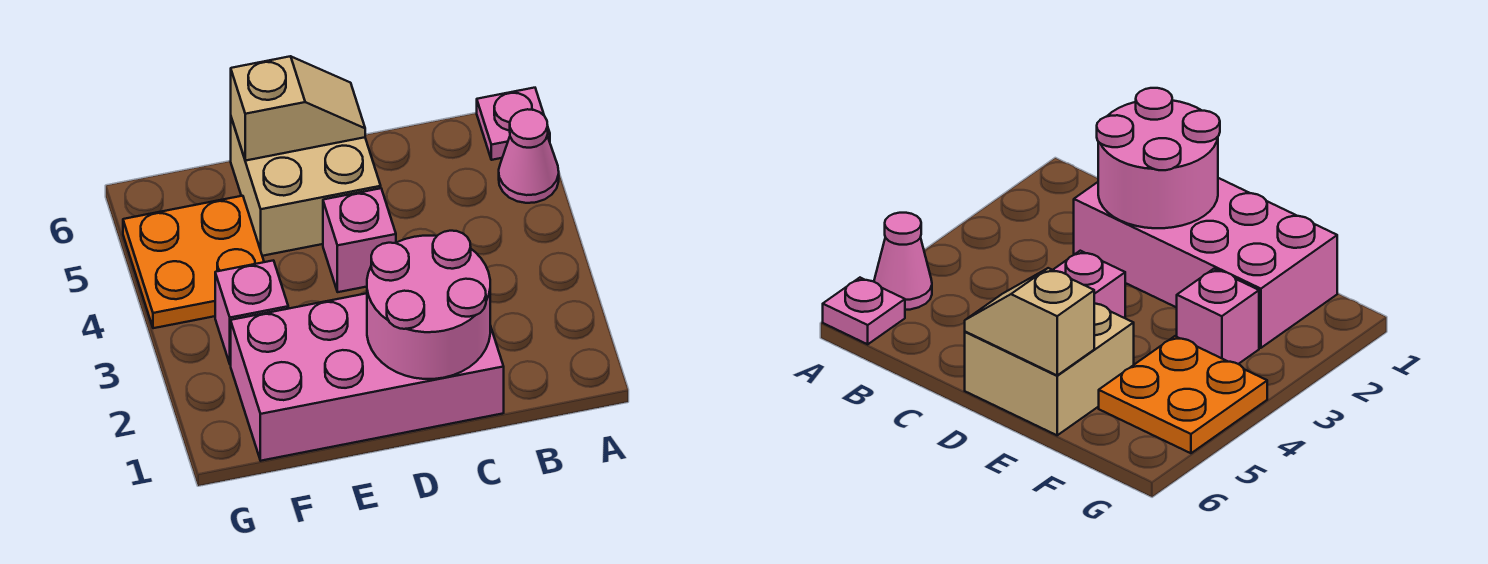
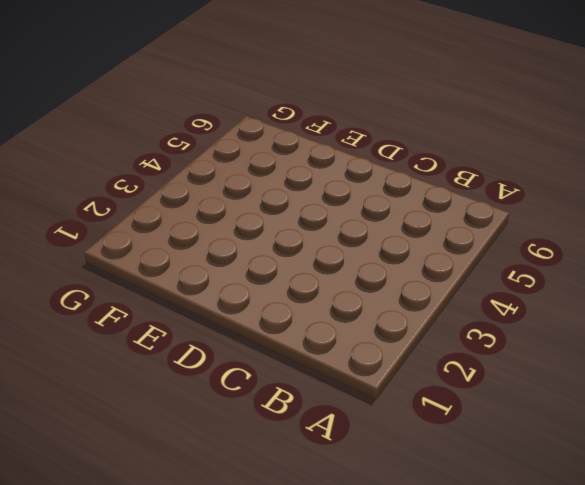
none -> pink cone A5 level 1
none -> pink plate A6 level 1

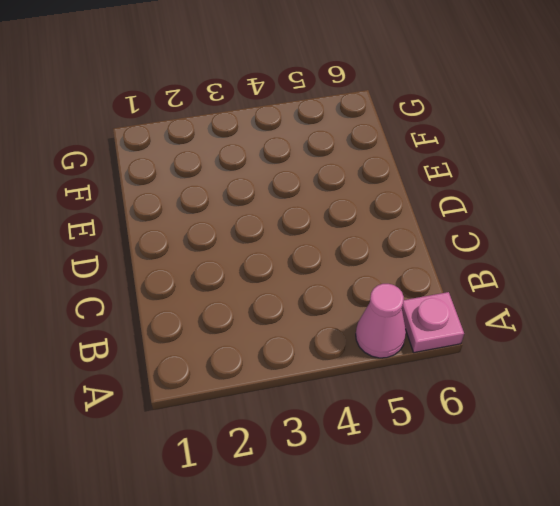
none -> pink brick C1:F2 level 1
none -> pink brick D4 level 1

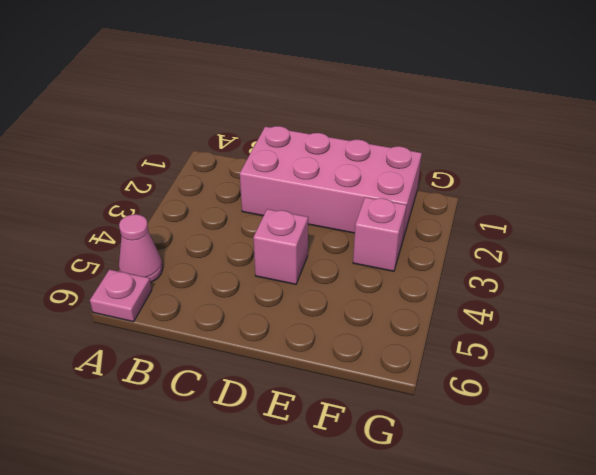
none -> tan brick D5:E6 level 1
none -> orange plate F4:G5 level 1

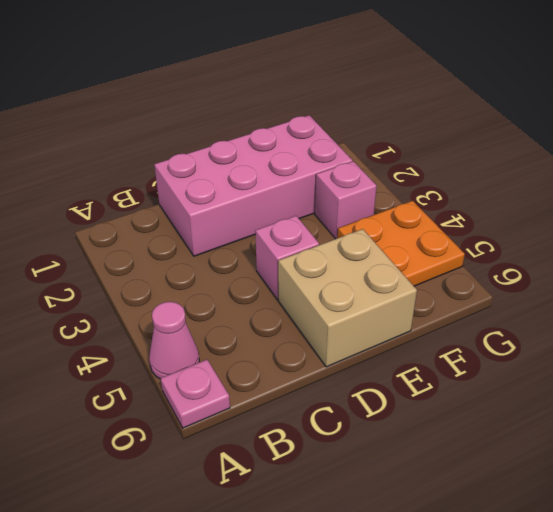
none -> pink round brick C1:D2 level 2
none -> tan slope D6:E6 level 2 top E

